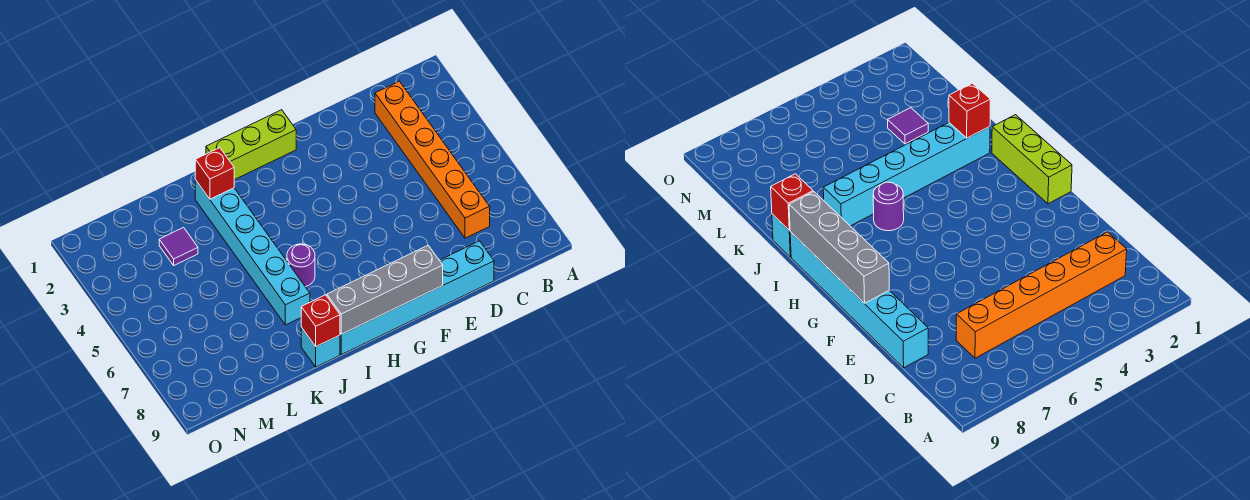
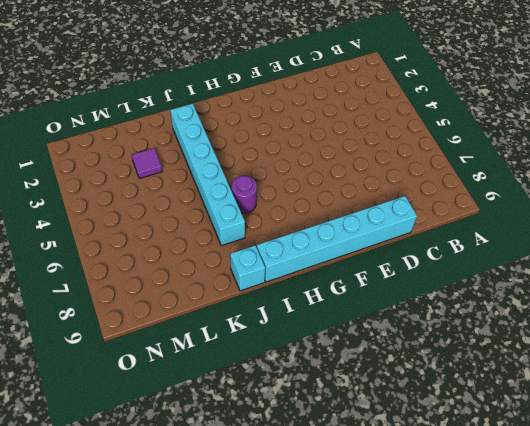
none -> orange brick C2:C7 level 1
none -> lime brick G1:I1 level 1

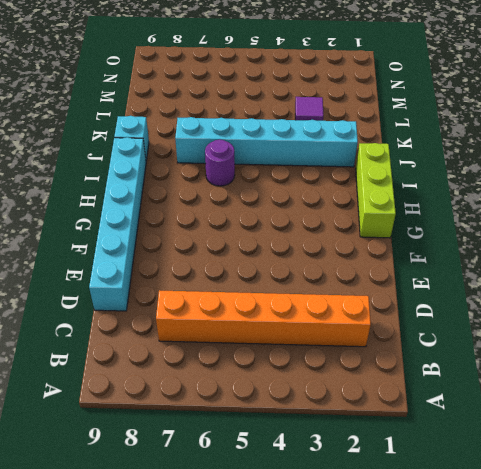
none -> grey brick F9:I9 level 2
none -> red brick J2 level 2

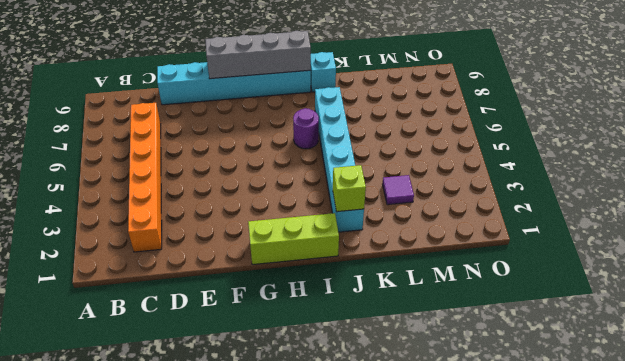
lime brick J2 level 2 -> red brick J2 level 2
none -> red brick J9 level 2

